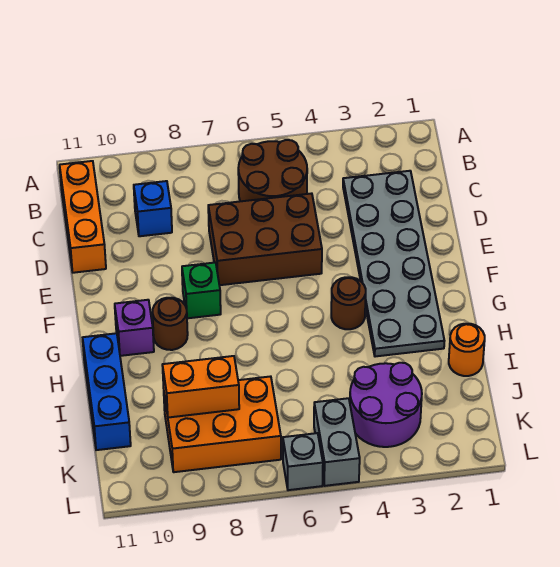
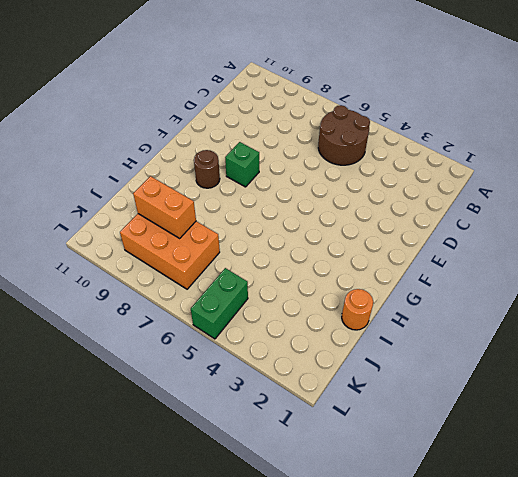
green brick K5:L5 level 1 -> grey brick K5:L5 level 1
none -> orange brick B11:D11 level 1
none -> grey plate C2:H3 level 1
none -> blue brick C9 level 1

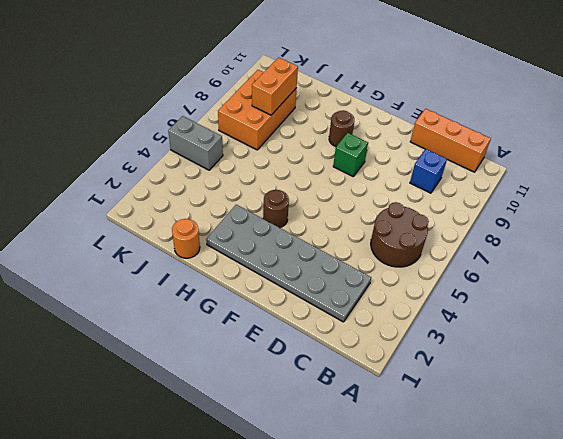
none -> brown brick D5:E7 level 1
none -> purple brick G10 level 1
none -> blue brick H11:J11 level 1

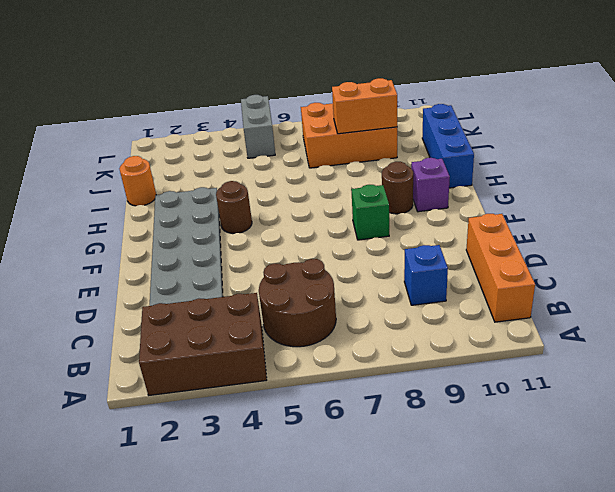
brown brick A2:B4 level 1 -> brown brick D5:E7 level 1
none -> purple round brick J3:K4 level 1
none -> grey brick L6 level 1

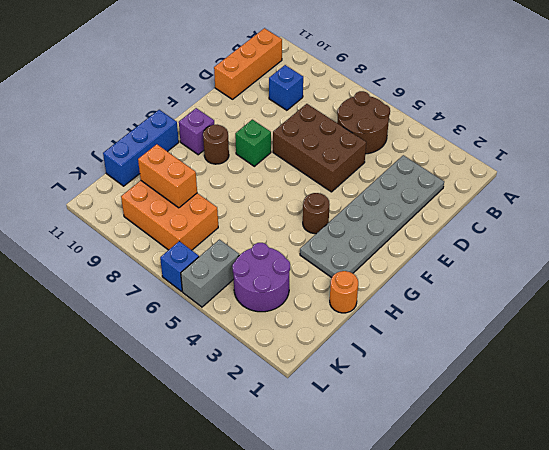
blue brick L6 level 1 -> grey brick L6 level 1

